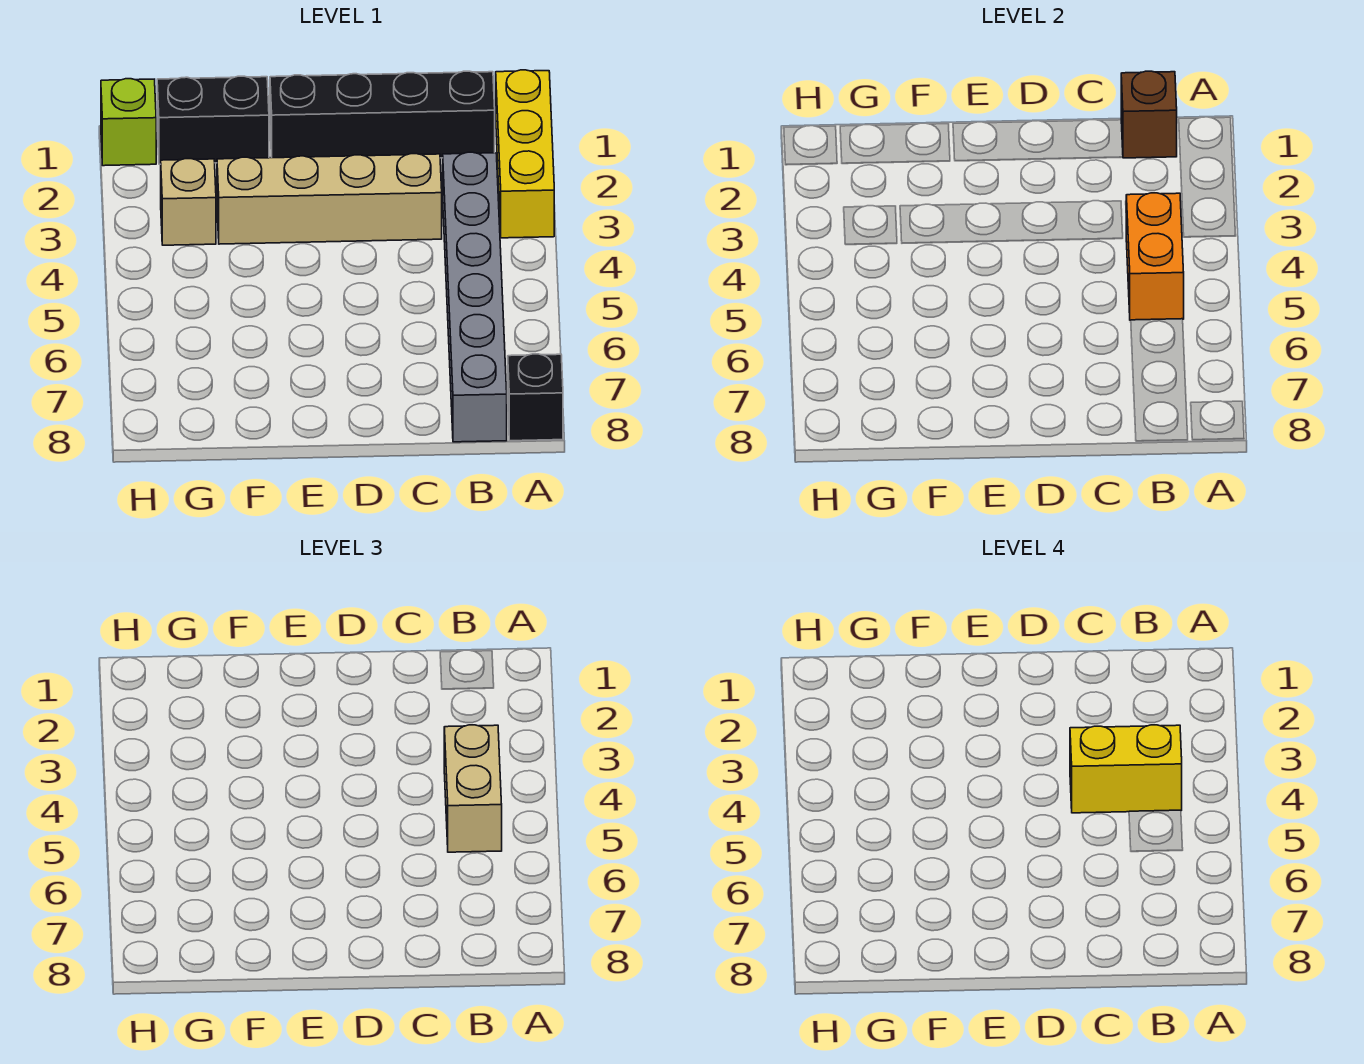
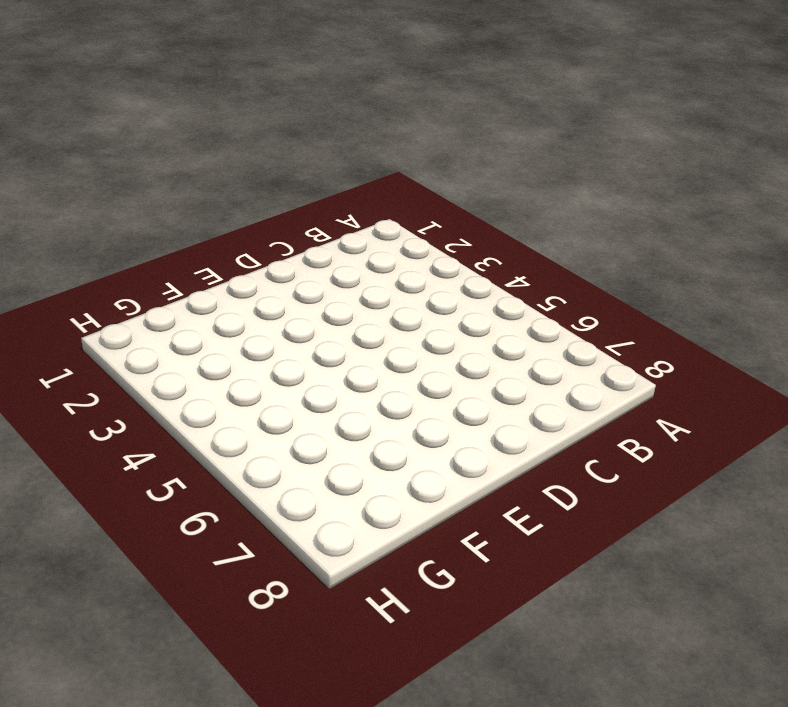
none -> yellow brick A1:A3 level 1
none -> black brick A8 level 1
none -> black brick B1:E1 level 1

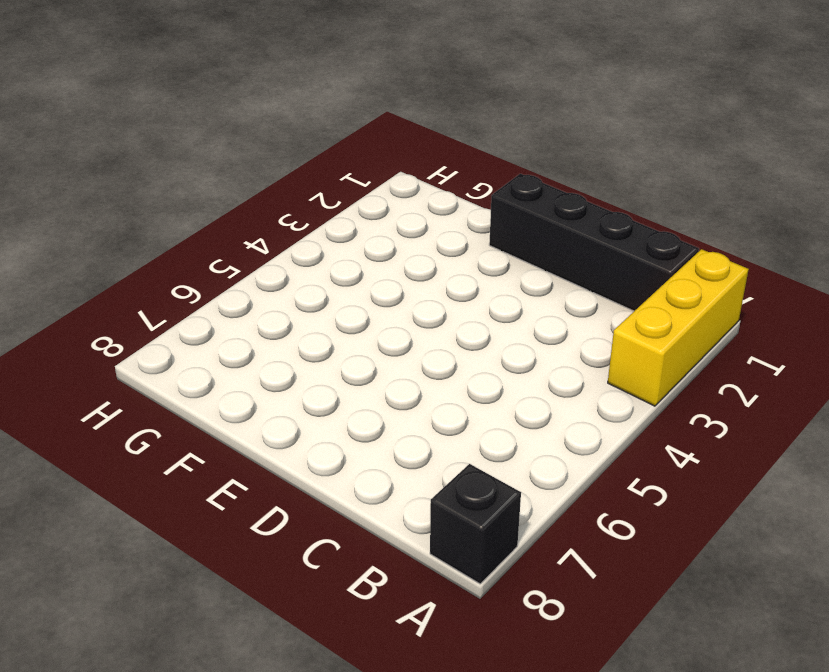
none -> grey brick B3:B8 level 1
none -> tan brick C3:F3 level 1
none -> black brick F1:G1 level 1

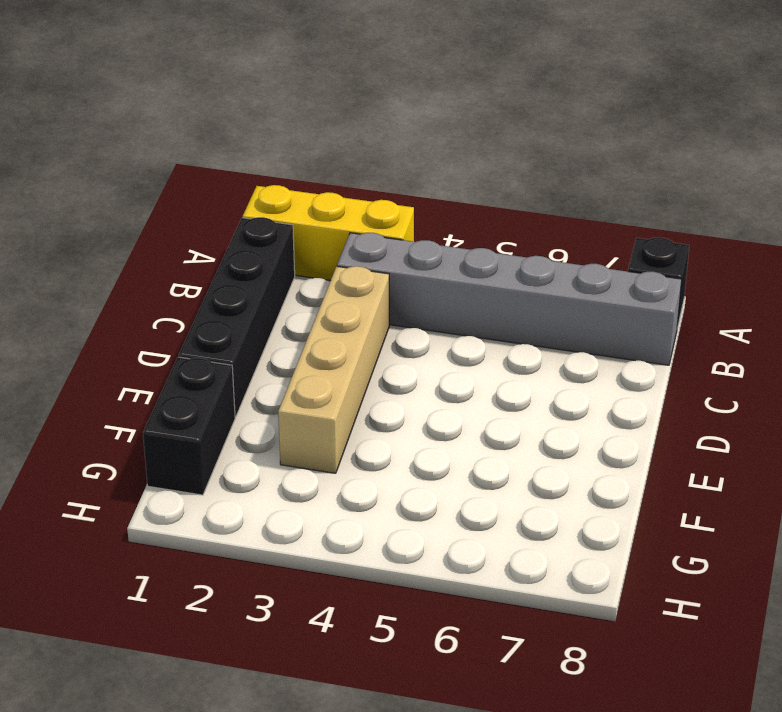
none -> tan brick G3 level 1
none -> lime brick H1 level 1
none -> brown brick B1 level 2

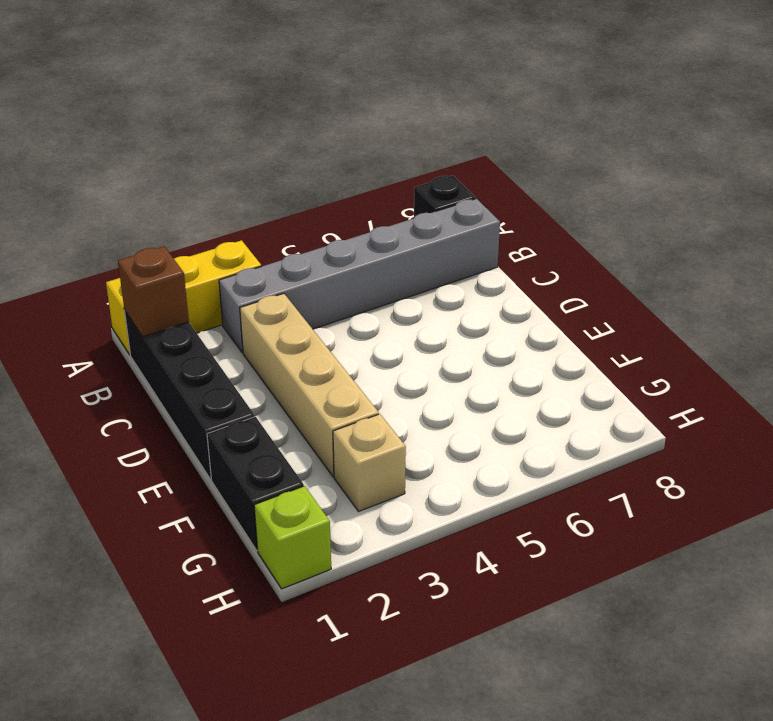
none -> orange brick B4:B5 level 2
none -> tan brick B4:B5 level 3
none -> yellow brick B4:C4 level 4

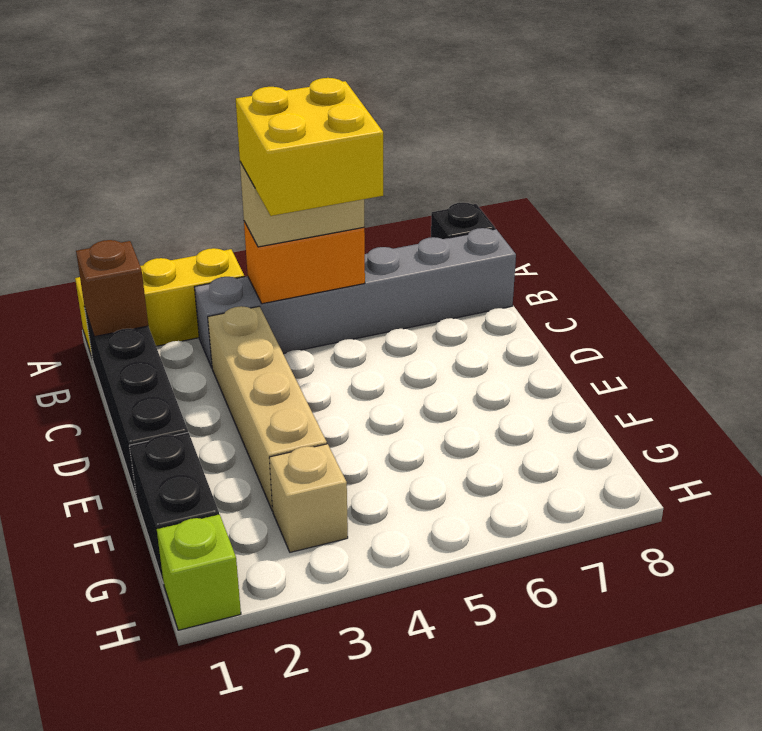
yellow brick B4:C5 level 4 -> yellow brick B4:C4 level 4

